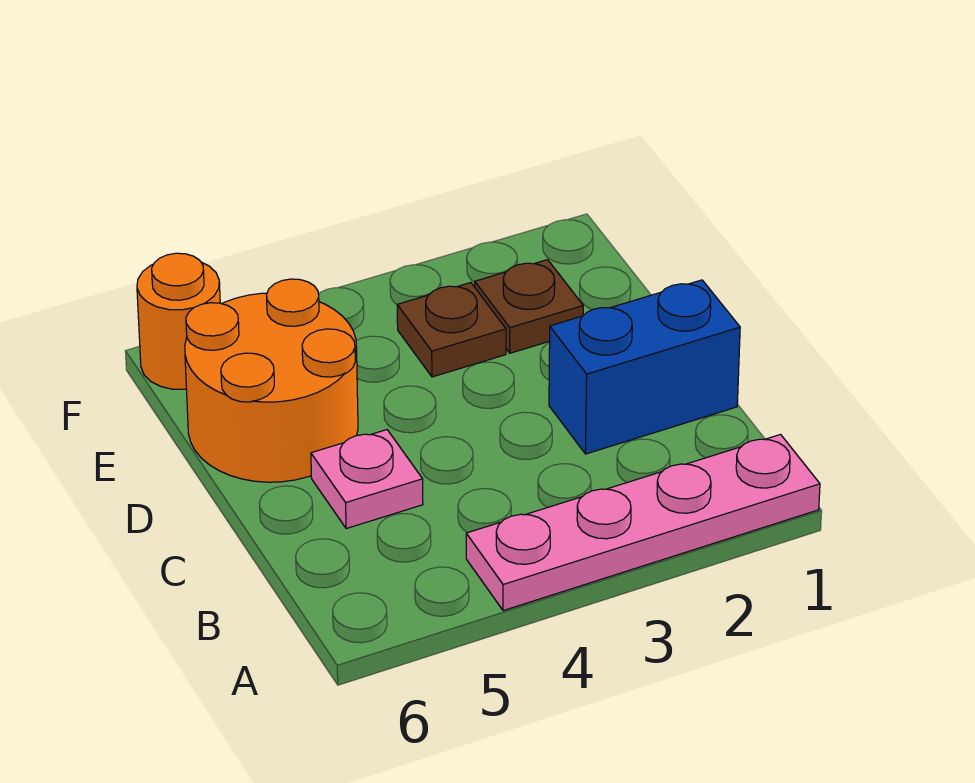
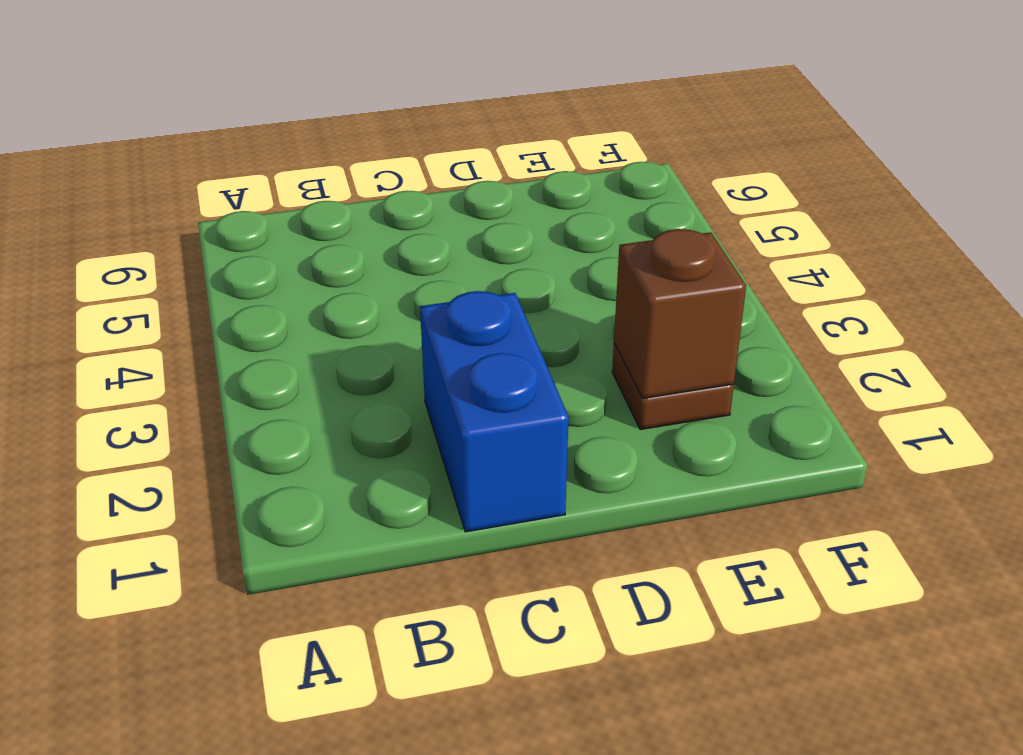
brown brick E2 level 2 -> none
none -> pink plate A1:A4 level 1
none -> pink plate C5 level 1

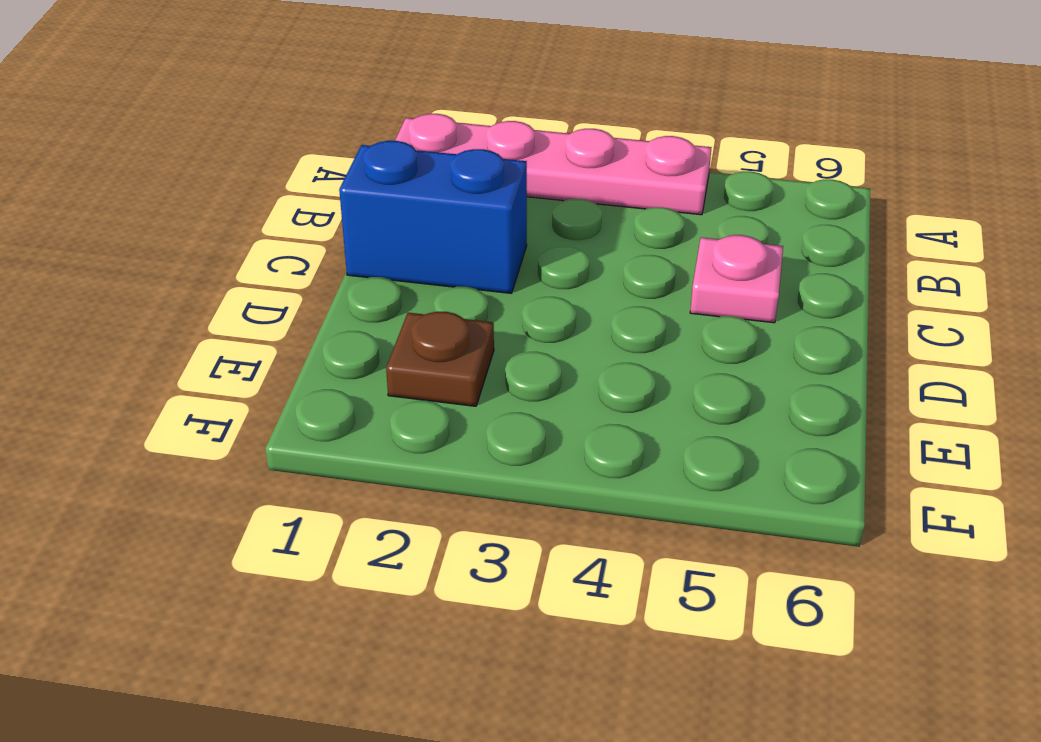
none -> orange round brick D5:E6 level 1
none -> brown plate E3 level 1

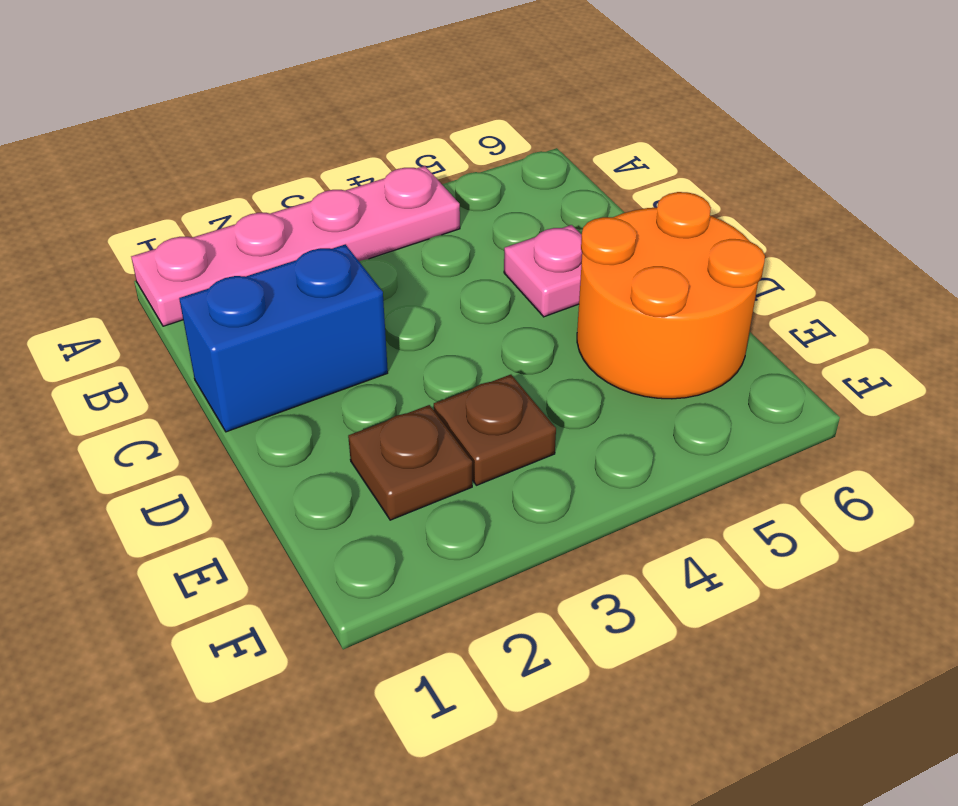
none -> orange round brick F6 level 1

